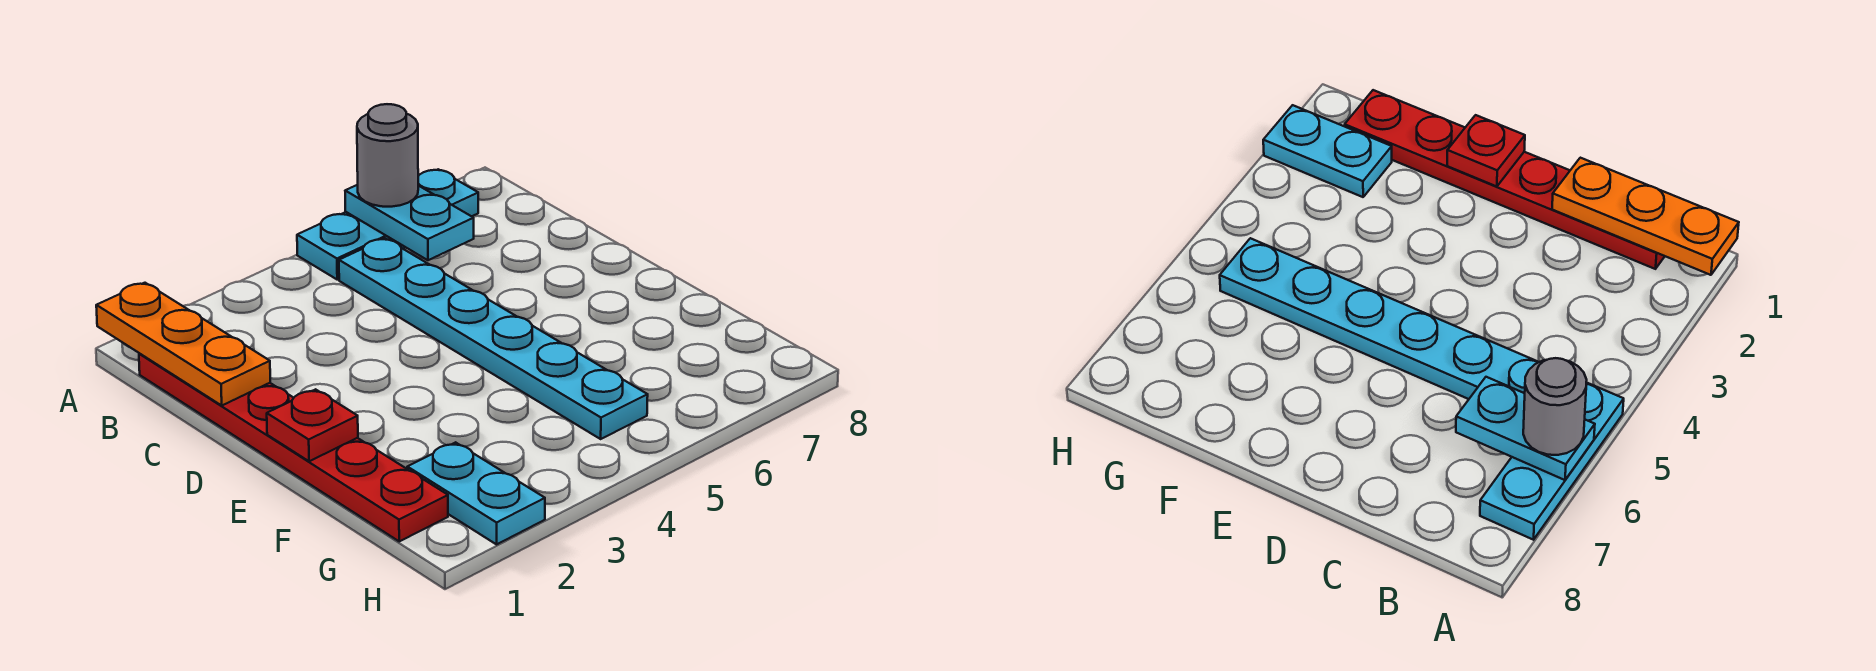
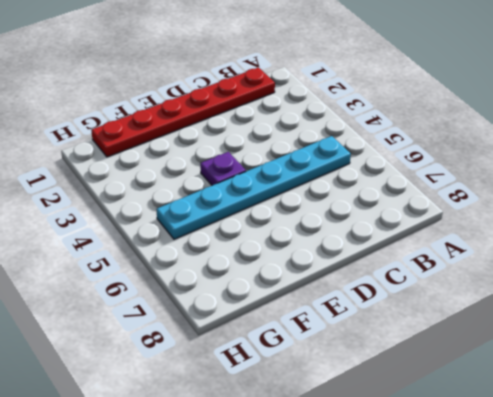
purple plate E4 level 1 -> none
none -> cyan plate A5:A7 level 1
none -> cyan plate G2:H2 level 1

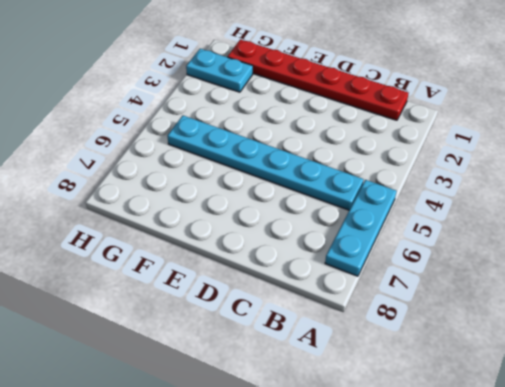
none -> orange plate A1:C1 level 2
none -> cyan plate A6:B6 level 2

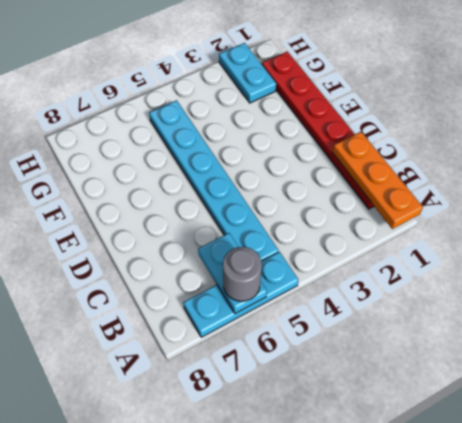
none -> red plate E1 level 2

